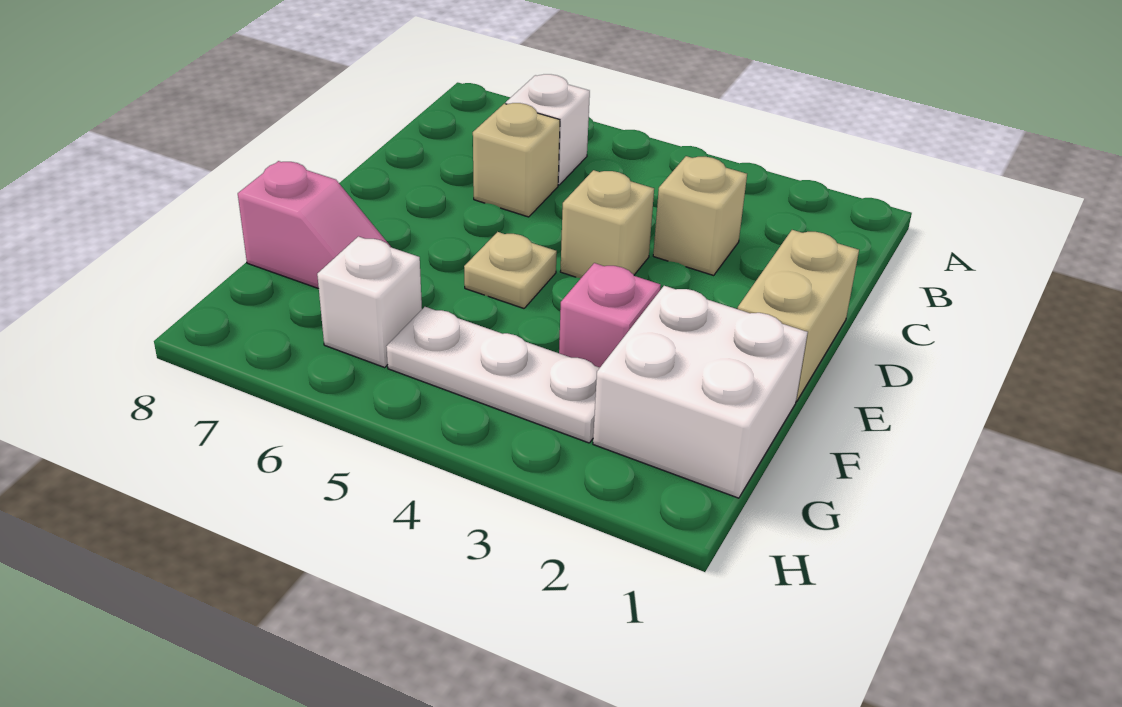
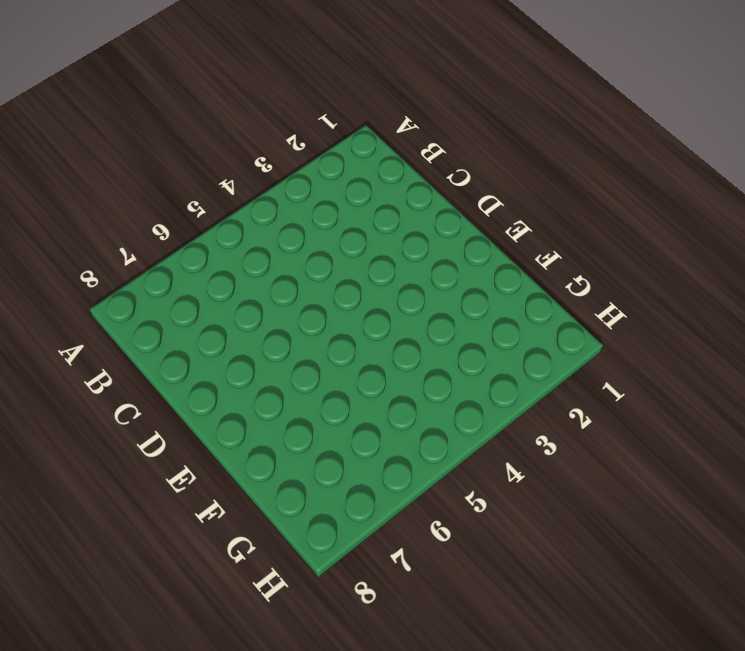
none -> white brick B6 level 1
none -> tan brick C3 level 1

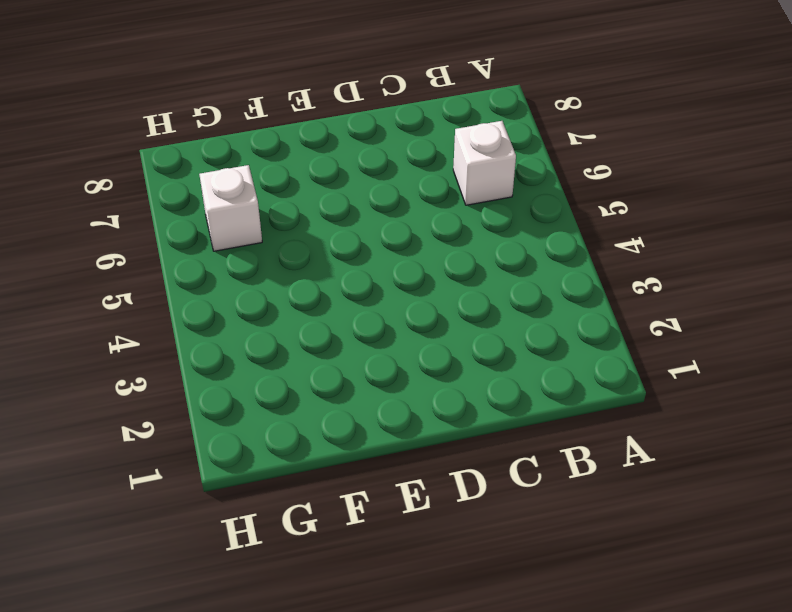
none -> tan brick C3 level 1
none -> tan brick C6 level 1

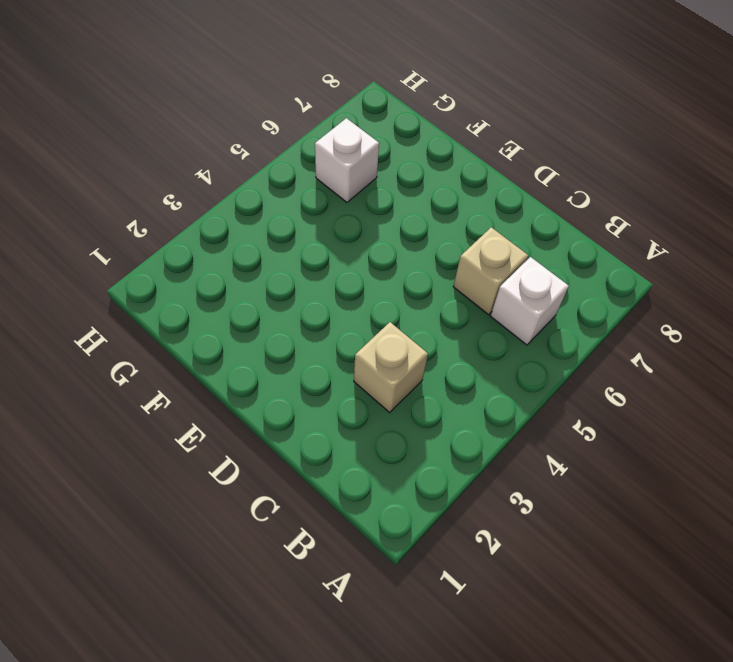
none -> tan brick D1:E1 level 1
none -> tan brick D4 level 1

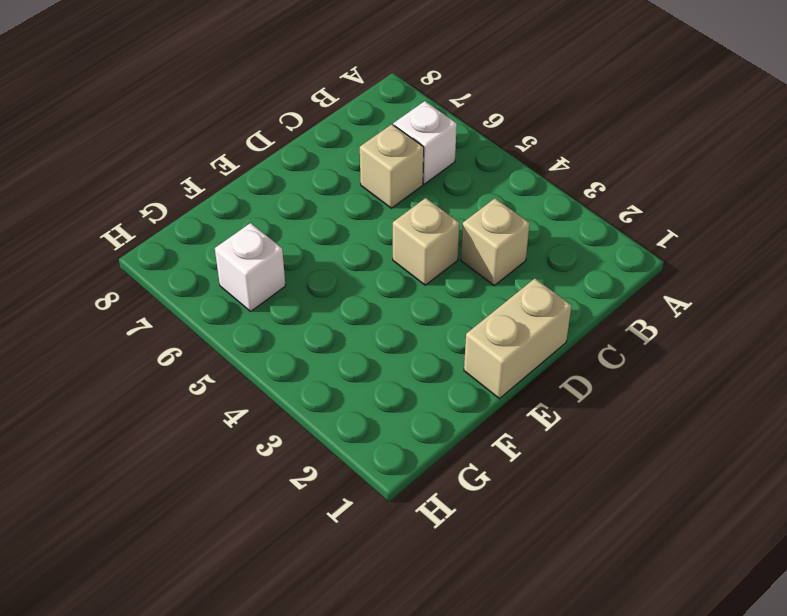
none -> tan plate E5 level 1
none -> white brick F1:G2 level 1

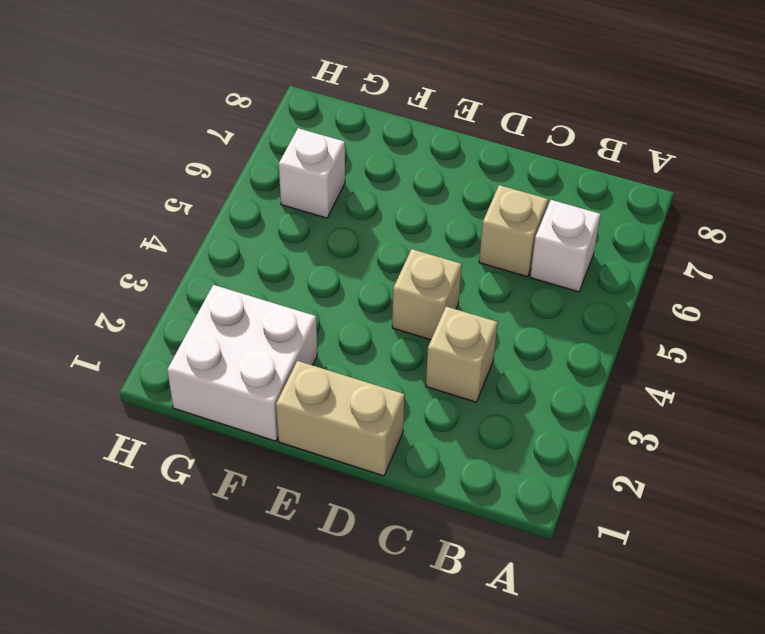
none -> tan plate E5 level 1
none -> pink brick F3 level 1

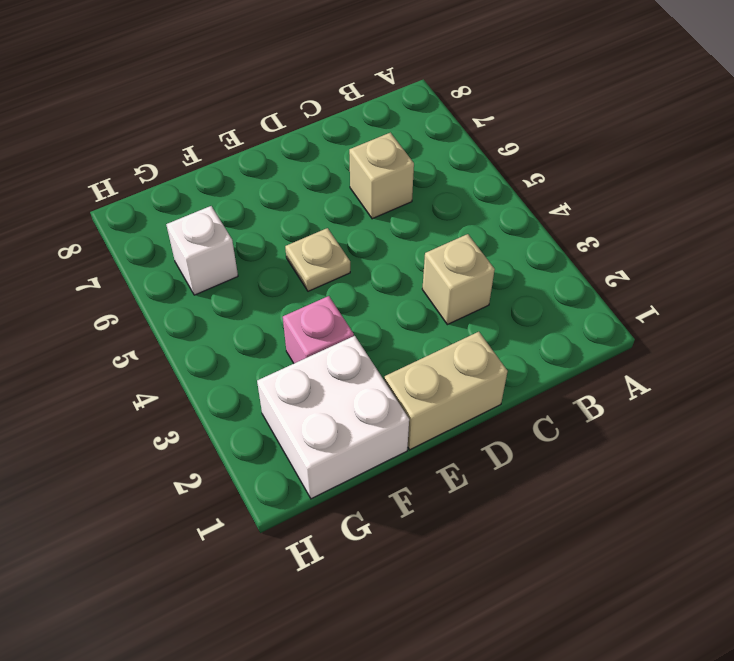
none -> white brick B6 level 1
none -> tan brick D4 level 1

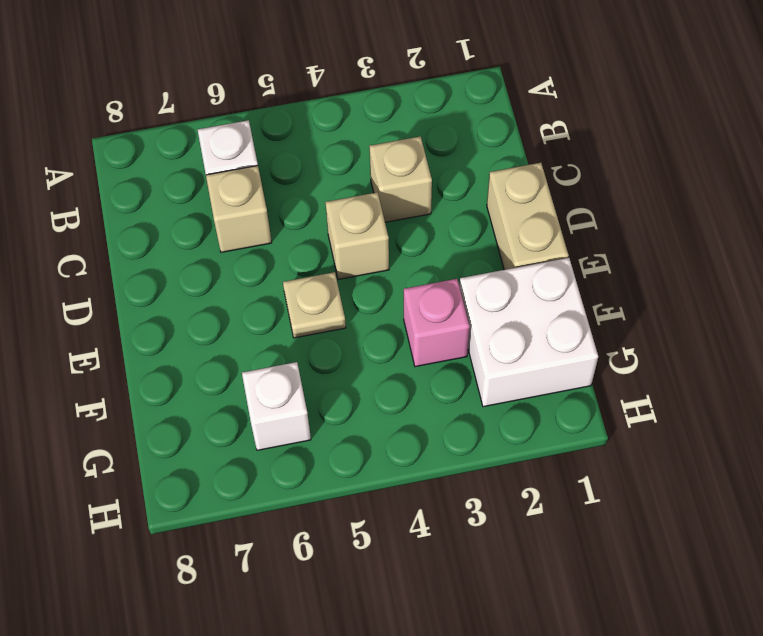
none -> pink slope F7:F8 level 1 top 8
none -> white plate G3:G5 level 1

